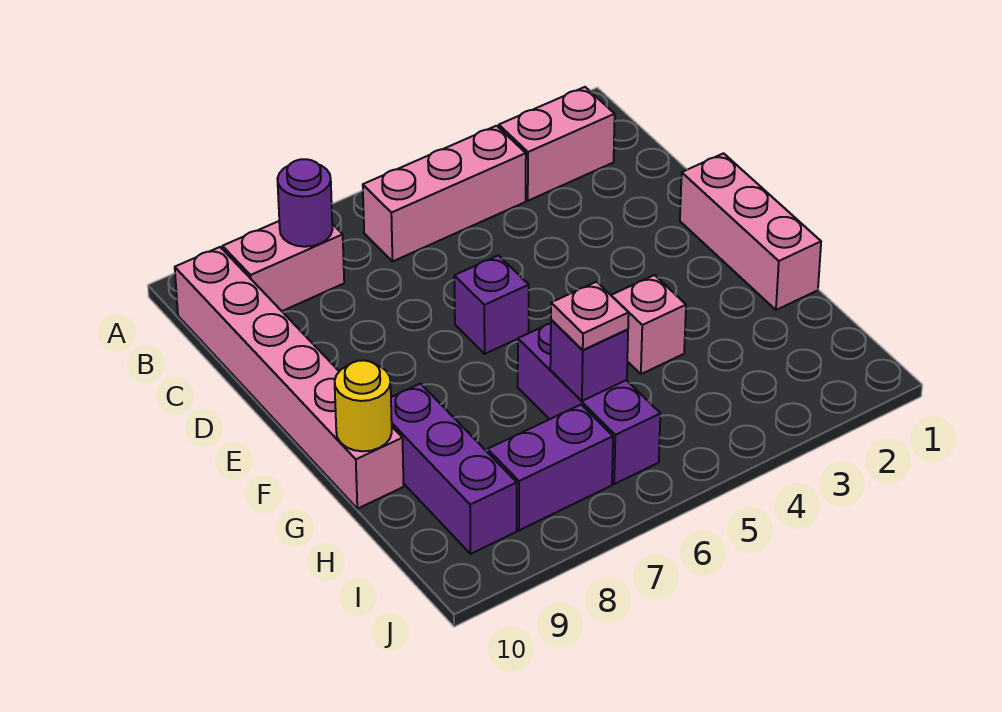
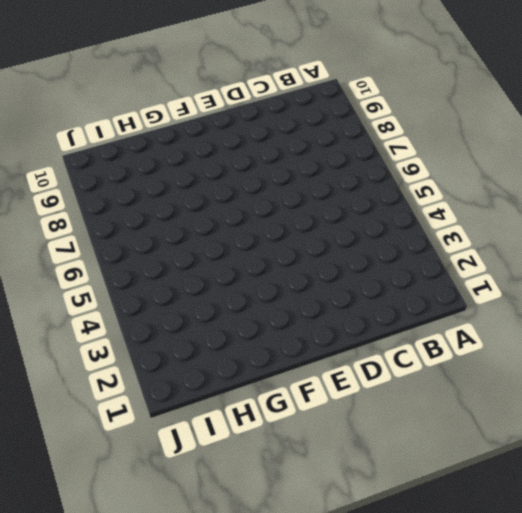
none -> pink brick B2:B3 level 1
none -> pink brick B4:B6 level 1
none -> pink brick B8:B9 level 1

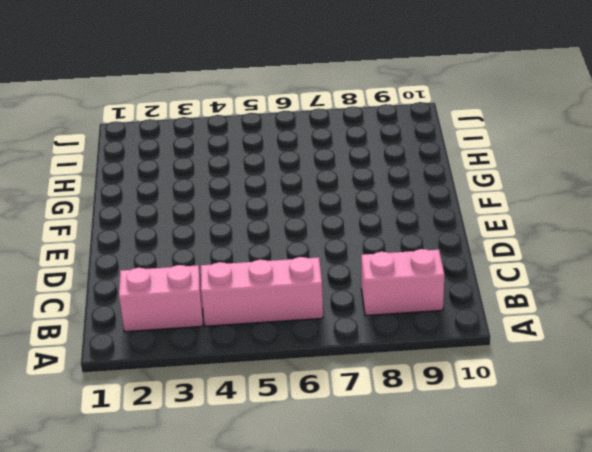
none -> pink brick B10:G10 level 1
none -> pink brick E1:G1 level 1
none -> purple brick E6 level 1

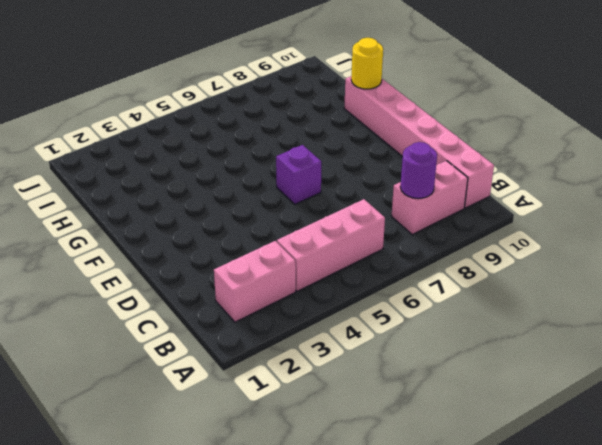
none -> pink brick E1:G1 level 1
none -> pink brick G4 level 1
none -> purple brick G6:I6 level 1

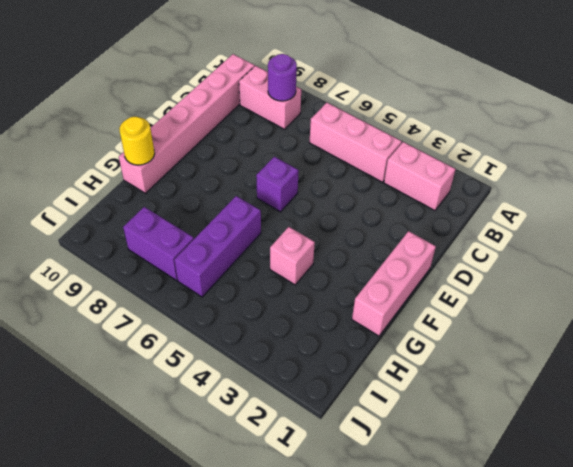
none -> purple brick G9:I9 level 1
none -> purple brick H6 level 2
none -> pink plate H6 level 3

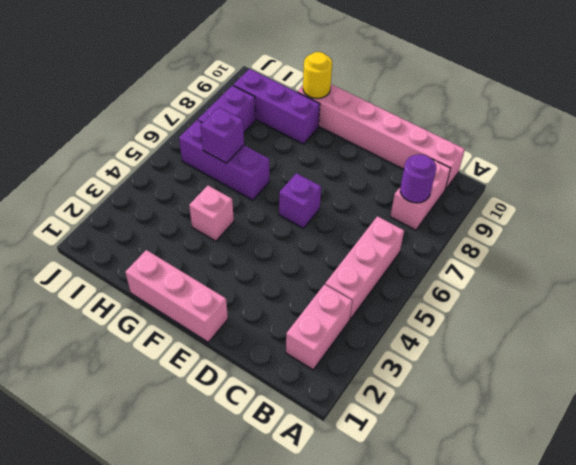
none -> pink plate H6 level 3

